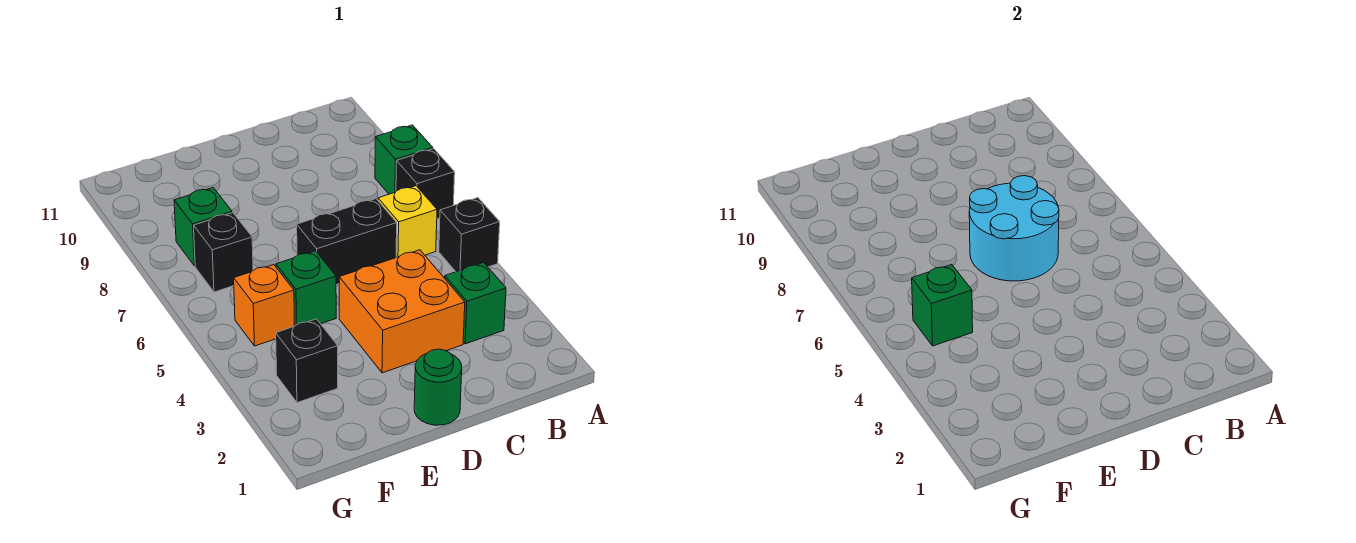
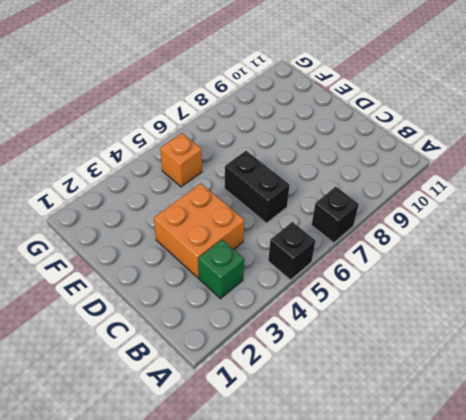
none -> green brick A8 level 1
none -> yellow brick B6 level 1
none -> green round brick D1 level 1

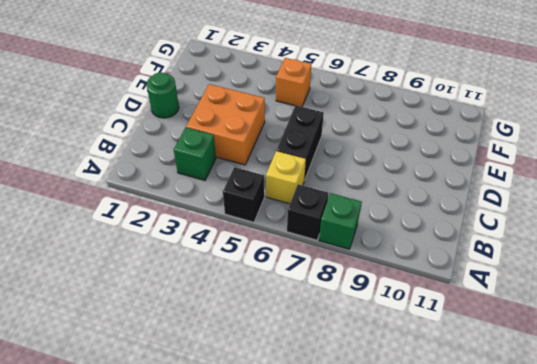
none -> green brick E5 level 1
none -> black brick F3 level 1
none -> black brick F7 level 1

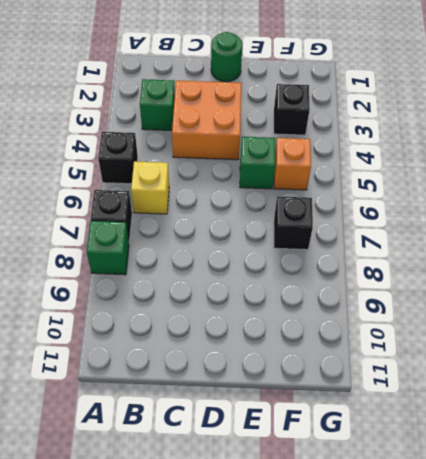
none -> black brick C6:D6 level 1
none -> green brick F8 level 1
none -> cyan round brick C6:D7 level 2

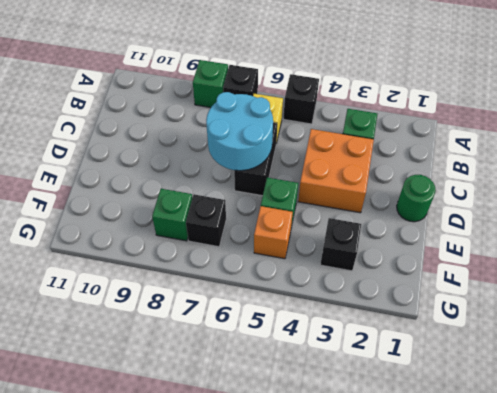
none -> green brick F5 level 2

